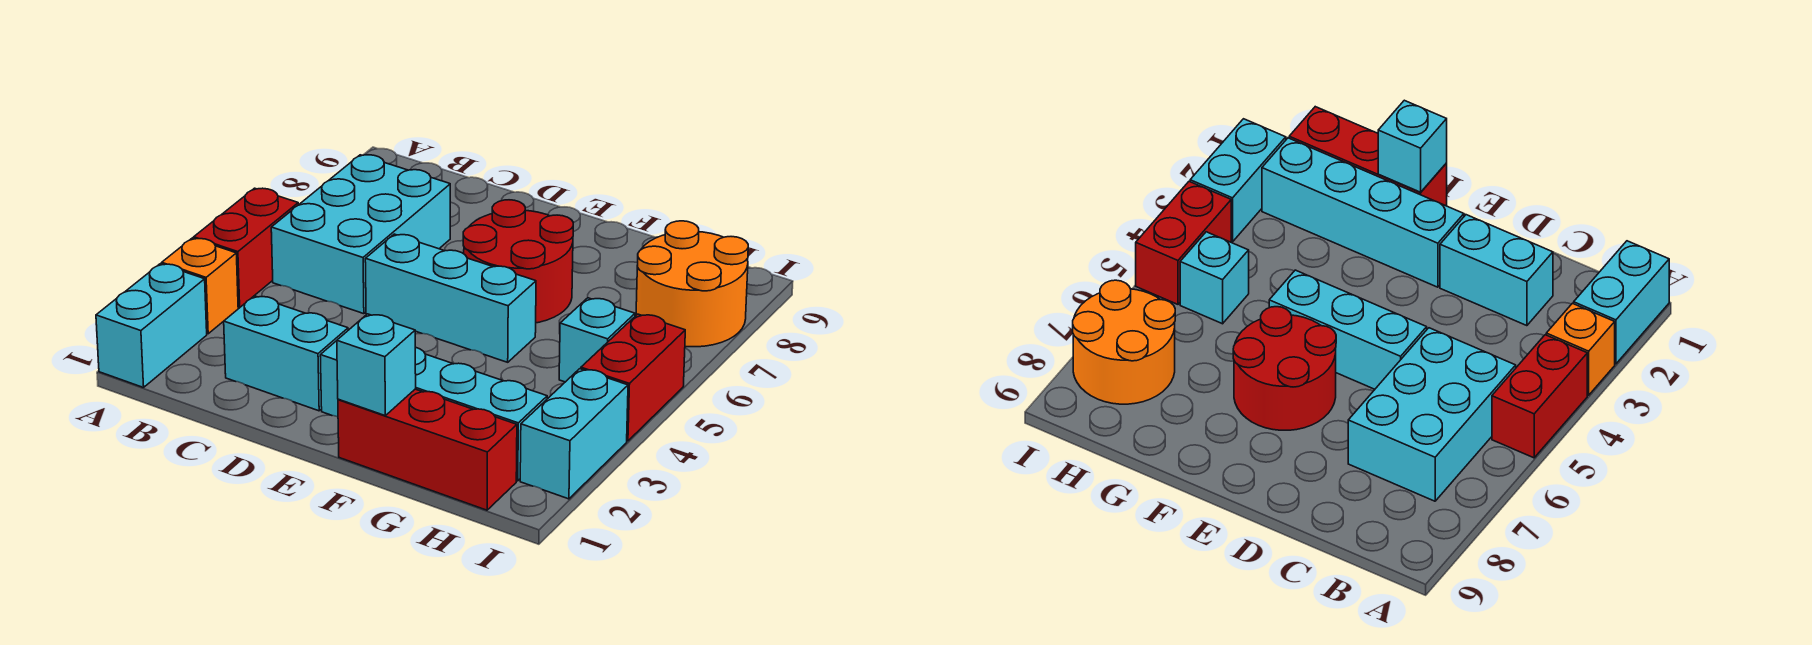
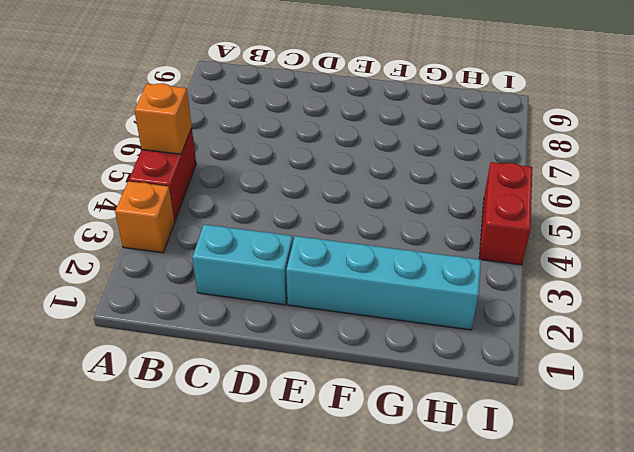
orange brick A5 level 2 -> none
none -> cyan brick A1:A2 level 1
none -> cyan brick B5:C7 level 1
none -> cyan brick D5:F5 level 1

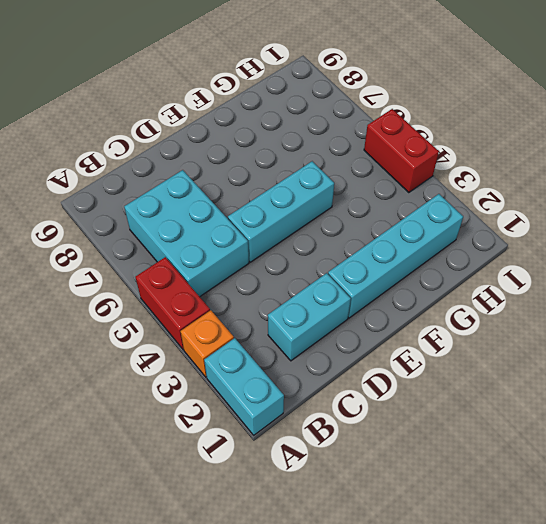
none -> red round brick E6:F7 level 1
none -> red brick F1:H1 level 1
none -> cyan brick H5 level 1

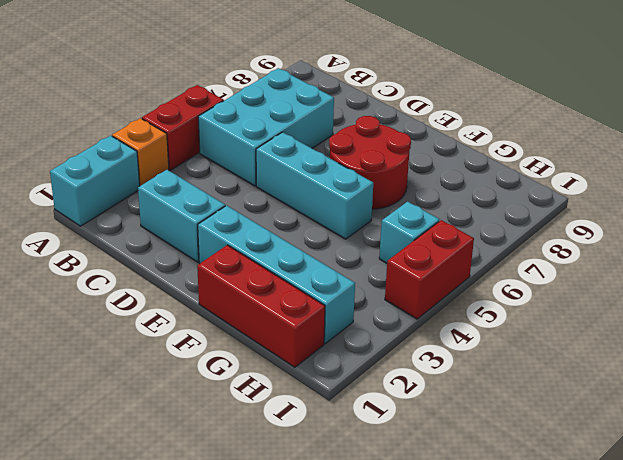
none -> orange round brick H7:I8 level 1
none -> cyan brick I2:I3 level 1
none -> cyan brick F1 level 2

